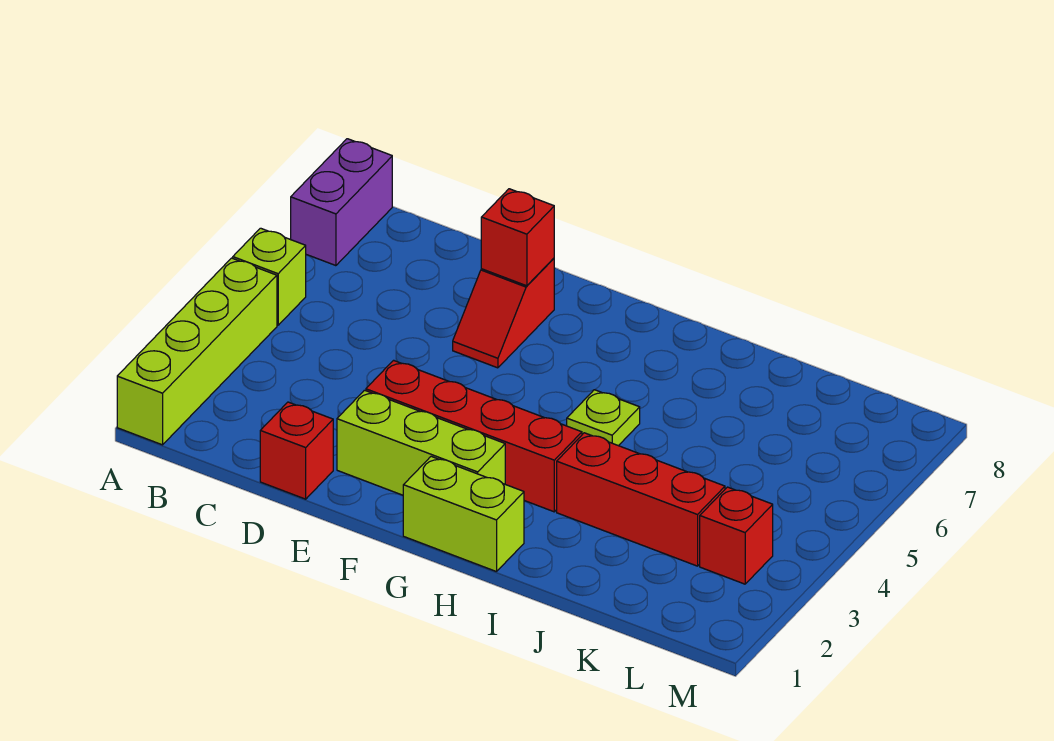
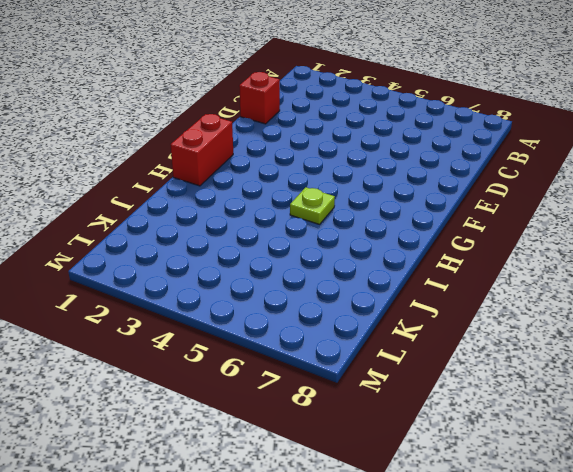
red brick G1:H1 level 1 -> lime brick G1:H1 level 1
none -> lime brick A1:A4 level 1
none -> lime brick A5 level 1
none -> purple brick A7:A8 level 1

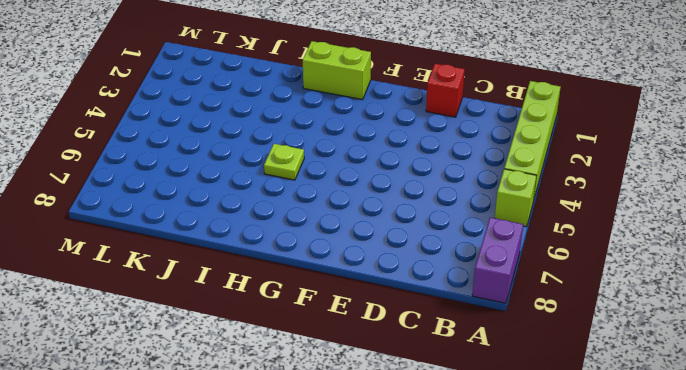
none -> lime brick E2:G2 level 1
none -> red brick E3:H3 level 1
none -> red slope E6:E7 level 1 top 7

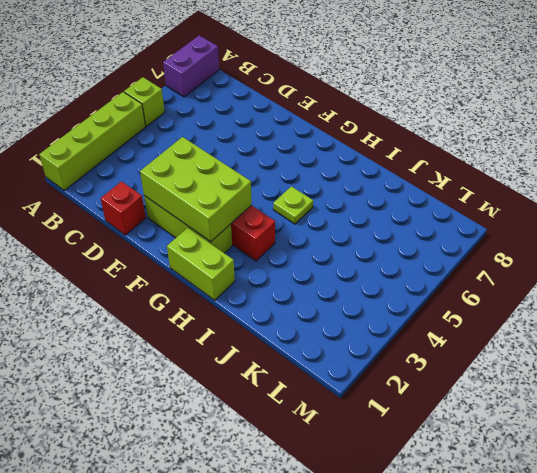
lime brick E2:G3 level 2 -> none
none -> red slope E6:E7 level 1 top 7
none -> red brick I3:K3 level 1
none -> red brick L3 level 1

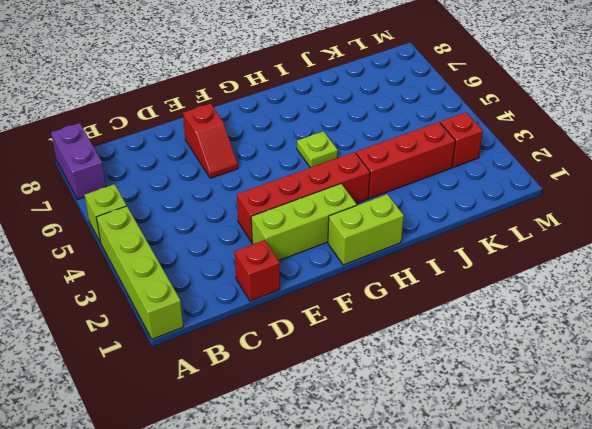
none -> red brick E7 level 2

